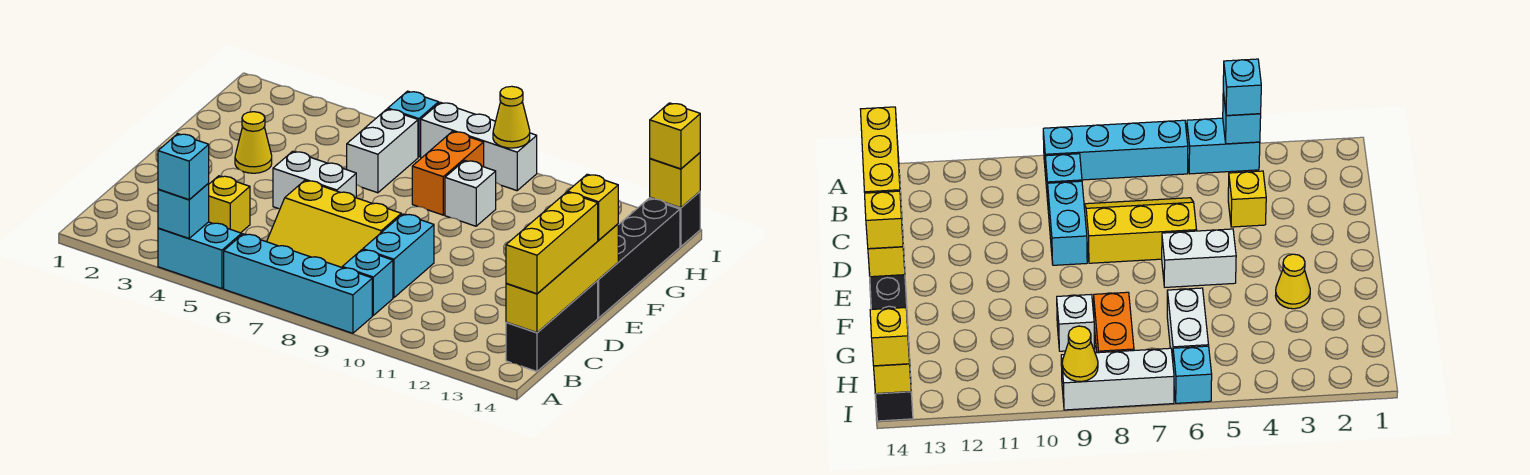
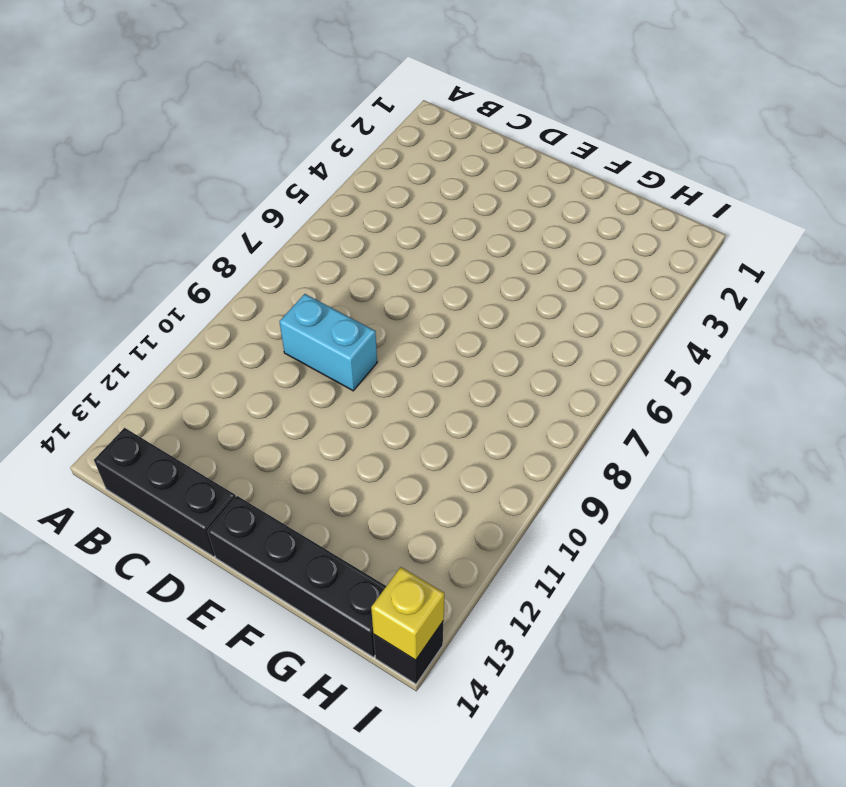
none -> cyan brick A4:A5 level 1
none -> cyan brick A6:A9 level 1
none -> cyan brick B9 level 1

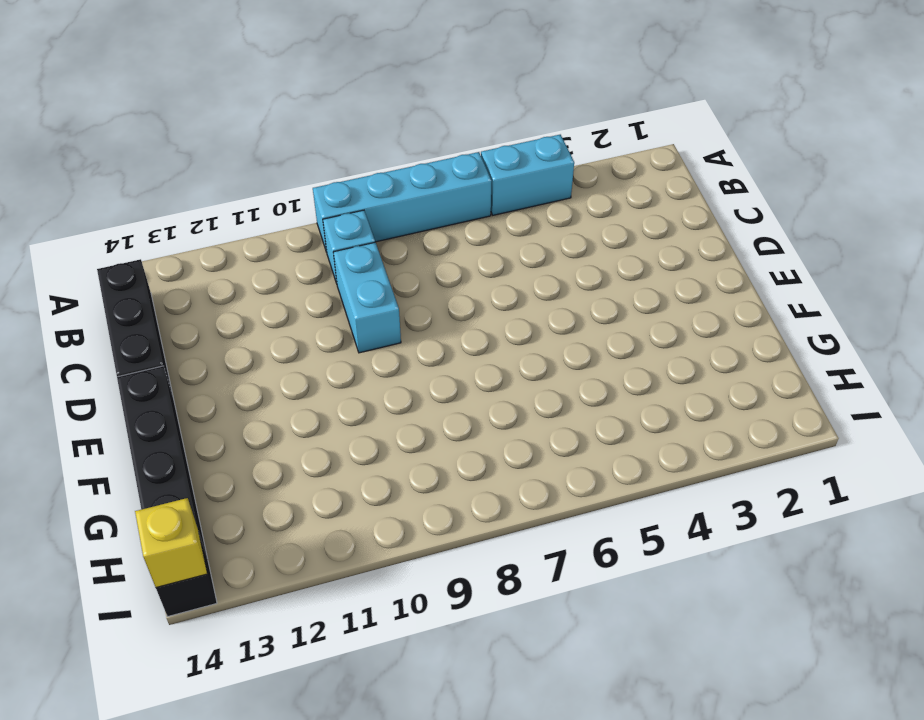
none -> yellow brick C4 level 1
none -> yellow slope C6:D8 level 1 top D
none -> white brick E5:E6 level 1

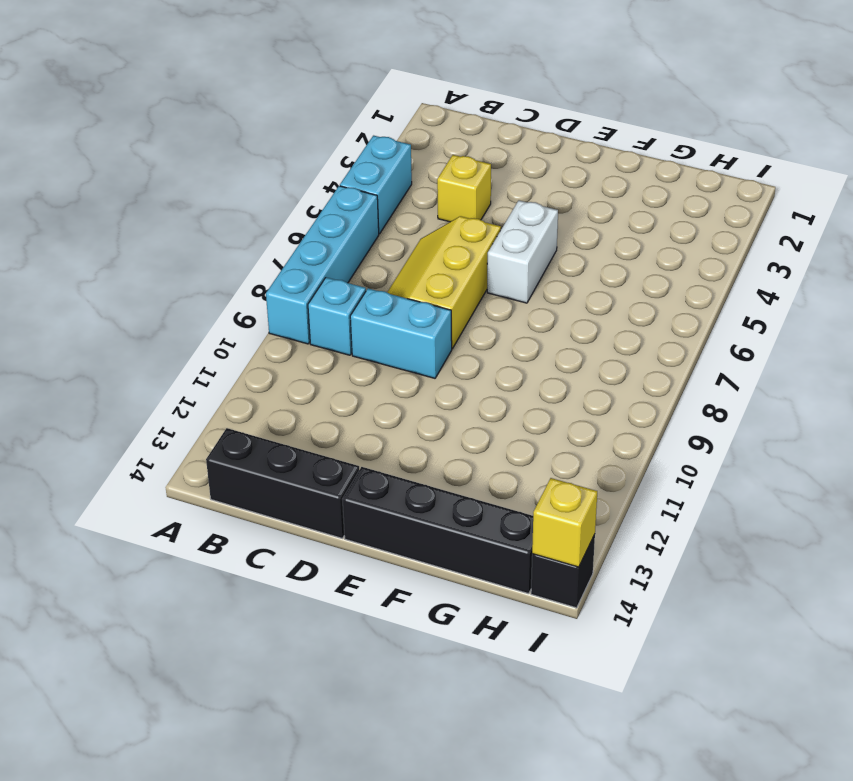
none -> yellow cone F3 level 1
none -> white brick G6:H6 level 1
none -> orange brick G8:H8 level 1

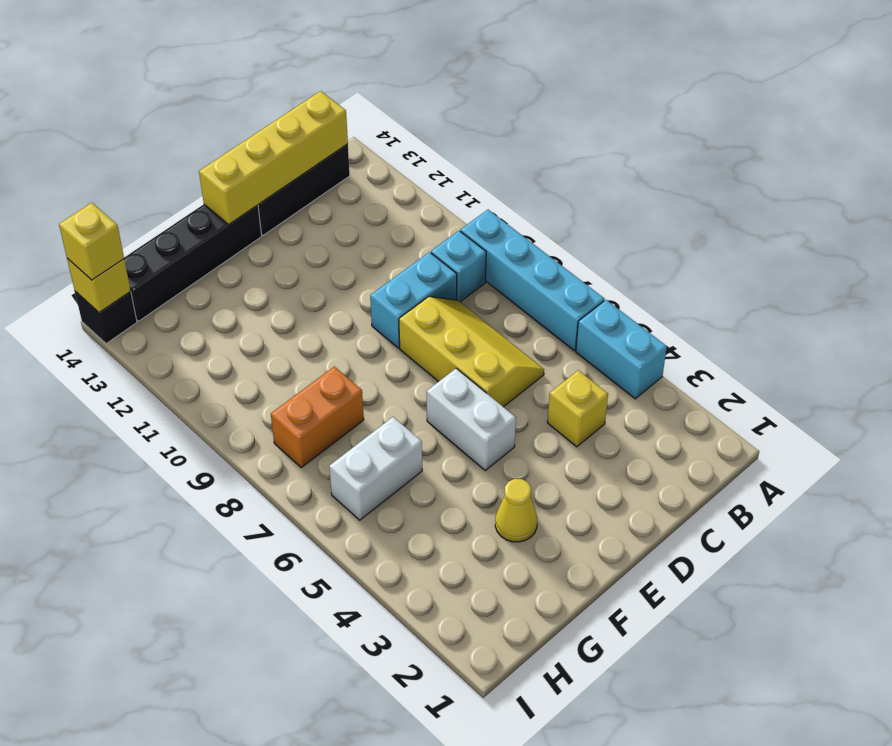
none -> white brick G9 level 1
none -> cyan brick I6 level 1
none -> white brick I7:I9 level 1

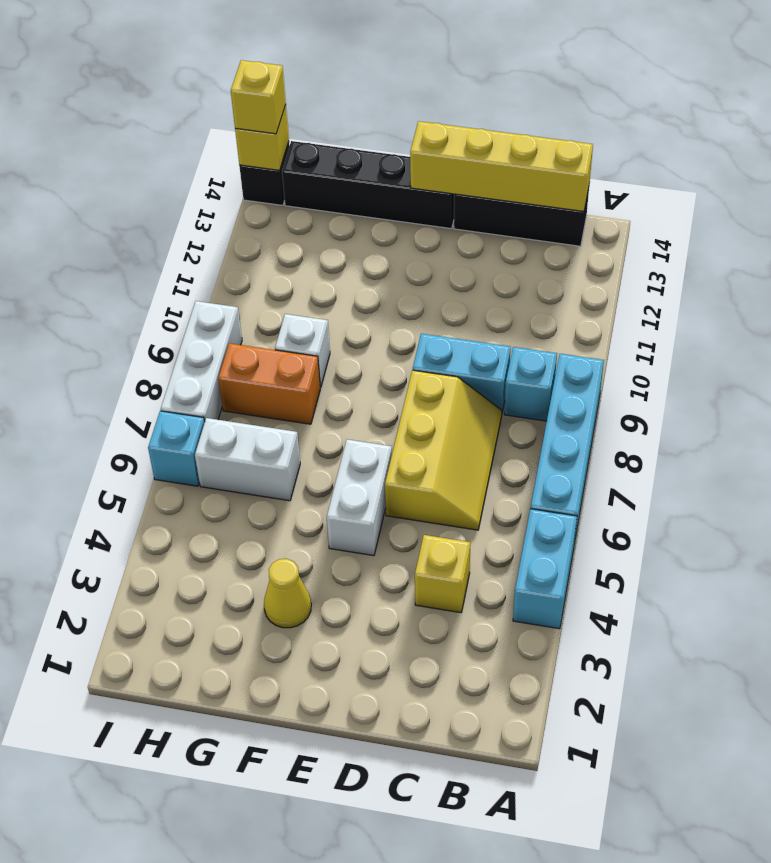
none -> cyan brick A4 level 2
none -> yellow cone I9 level 2
none -> cyan brick A4 level 3

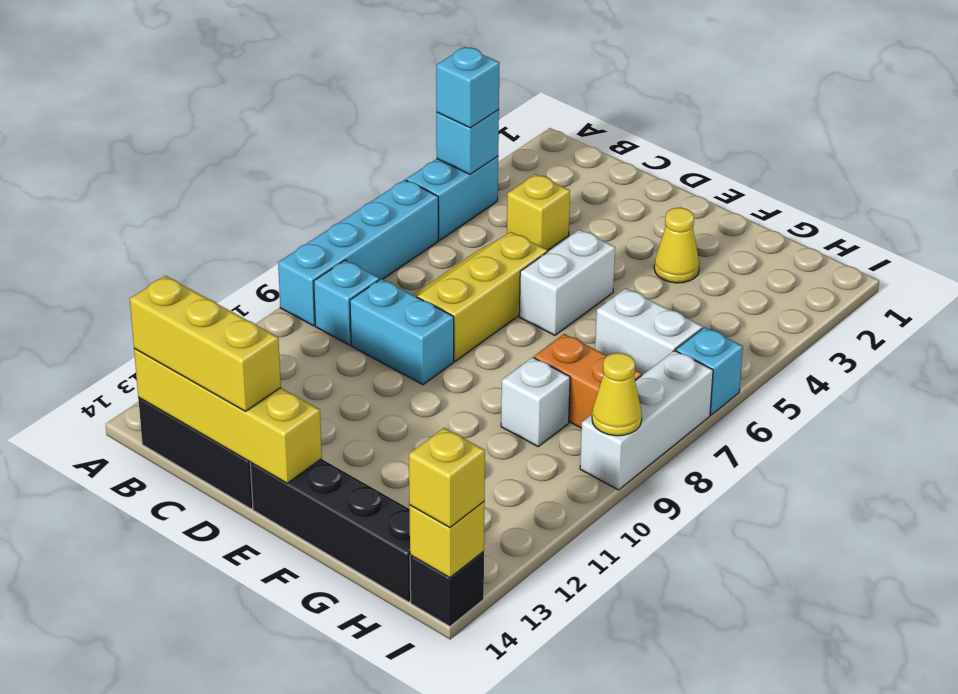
none -> yellow brick E14 level 3

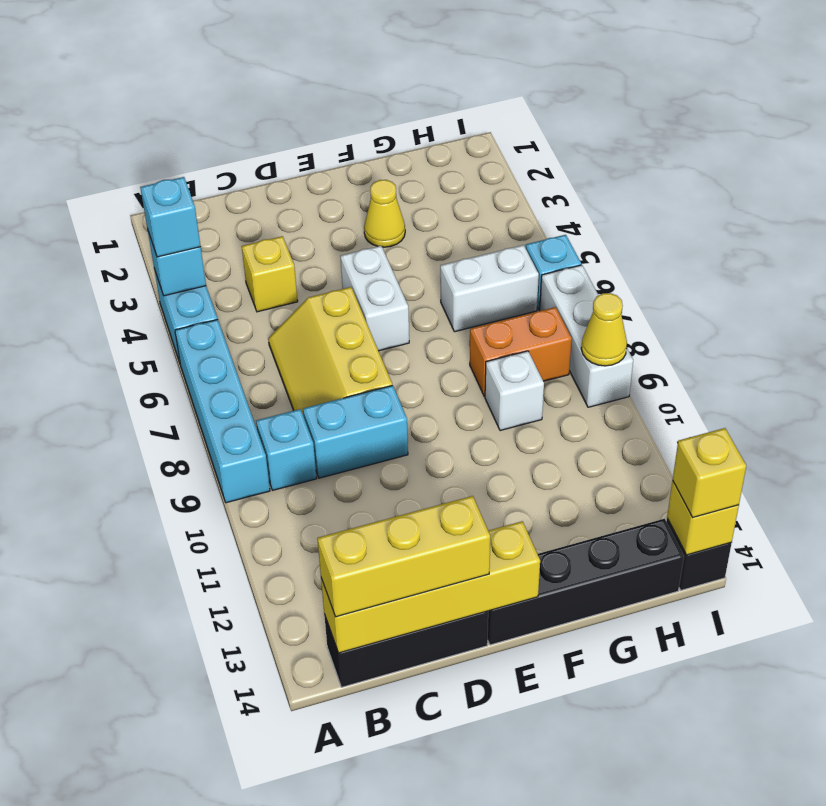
none -> yellow brick E14 level 3

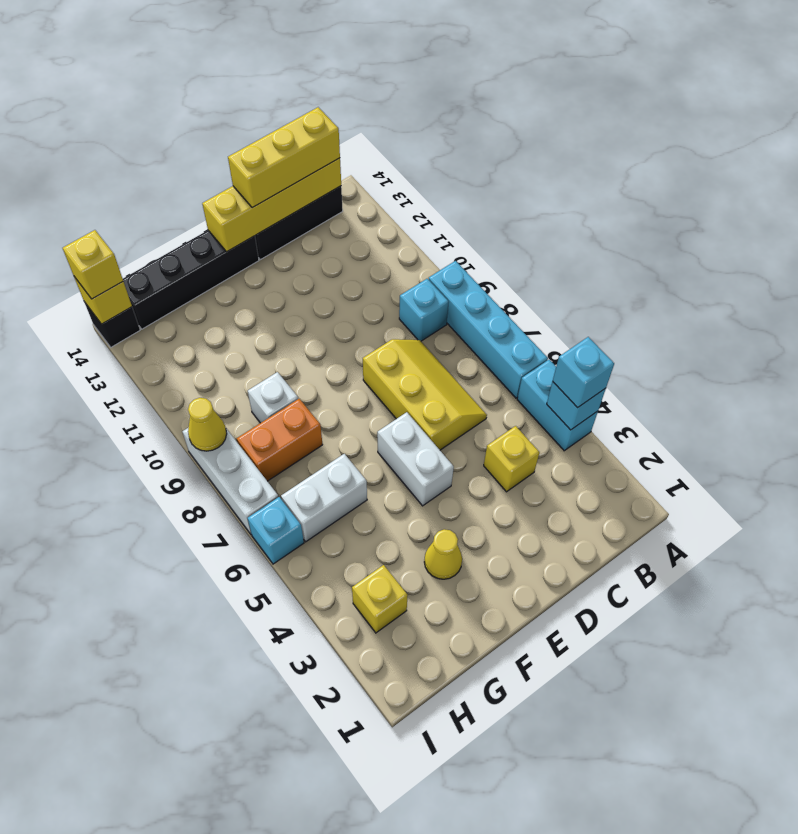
yellow brick H3 level 1 -> yellow brick E14 level 3
none -> cyan brick C9:D9 level 1

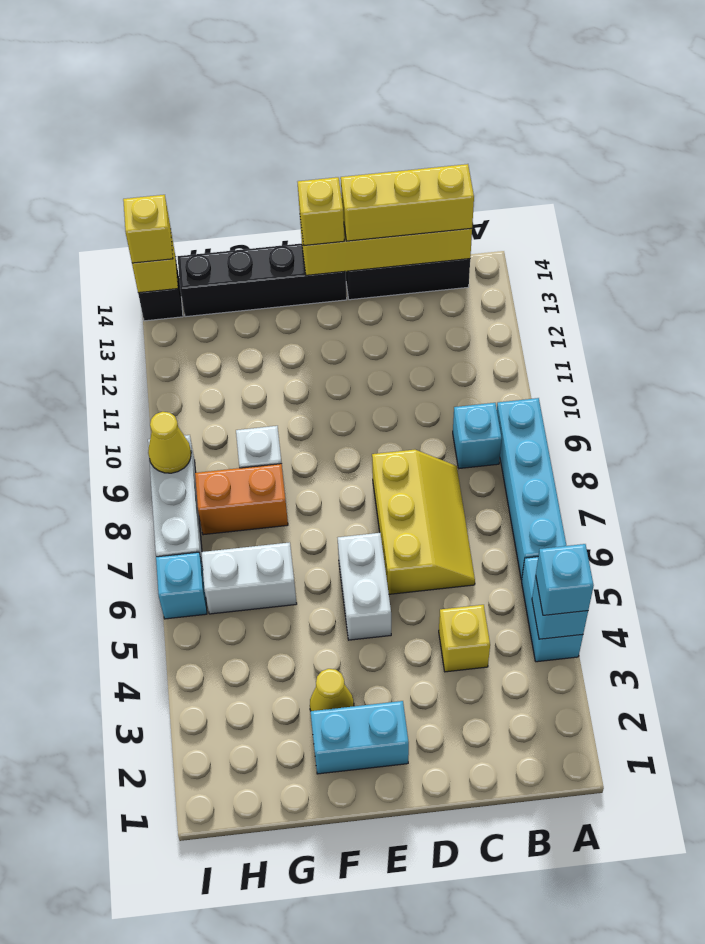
cyan brick E2:F2 level 1 -> cyan brick C9:D9 level 1

